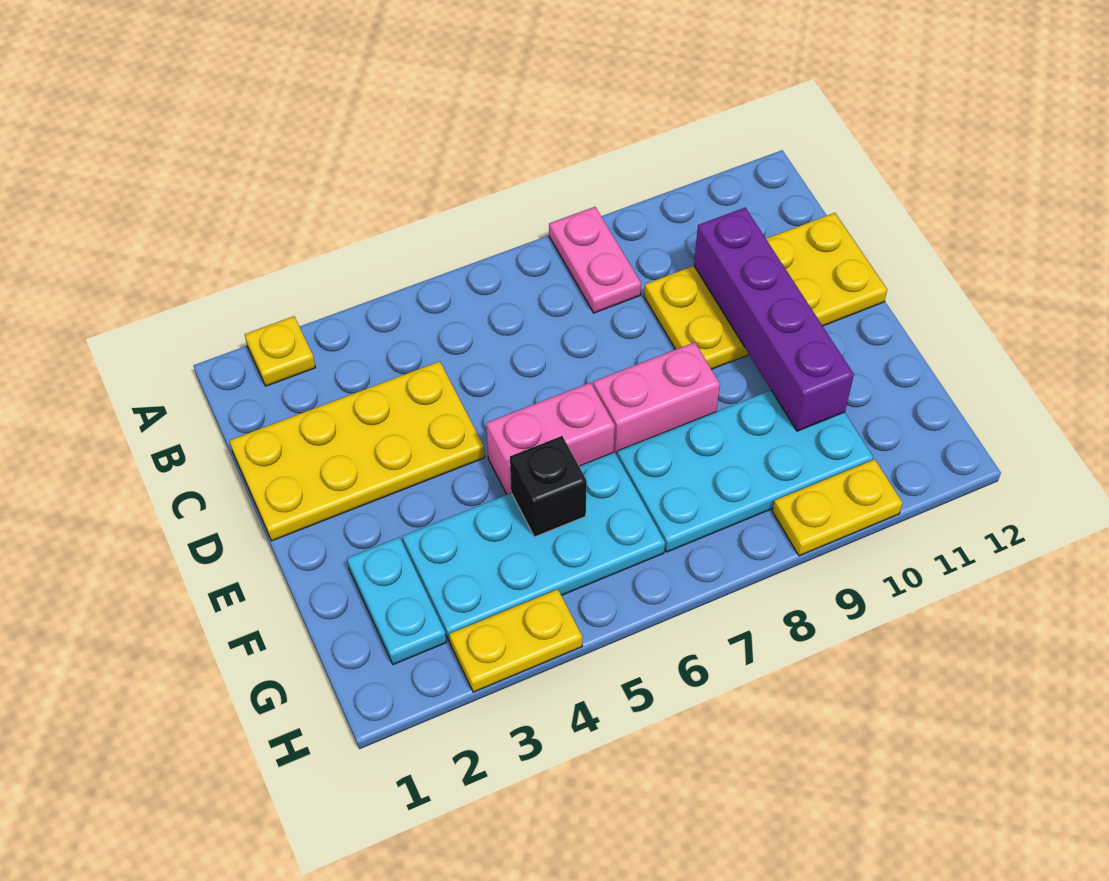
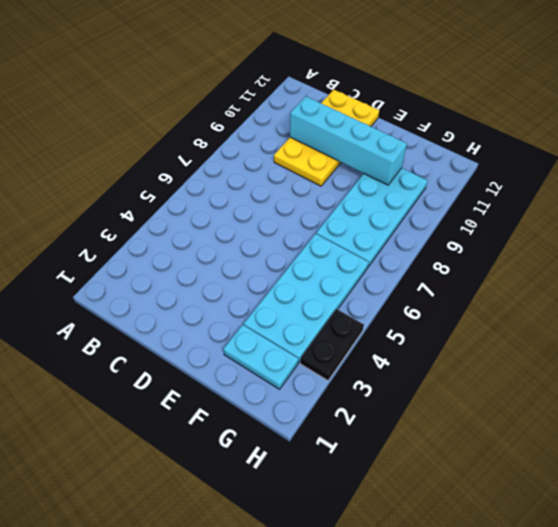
cyan brick C10:F10 level 2 -> purple brick C10:F10 level 2
black plate H3:H4 level 1 -> yellow plate H3:H4 level 1
none -> yellow plate A2 level 1
none -> pink plate A8:B8 level 1
none -> yellow plate C1:D4 level 1

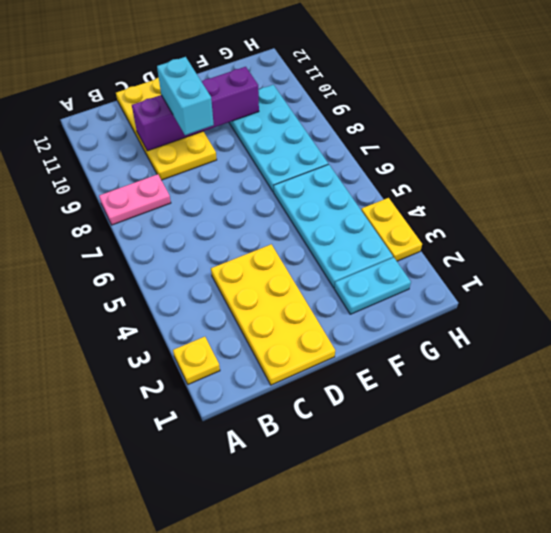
cyan brick D9:D10 level 3 -> none
none -> pink brick E5:E6 level 1
none -> pink brick E7:E8 level 1
none -> yellow plate H9:H10 level 1

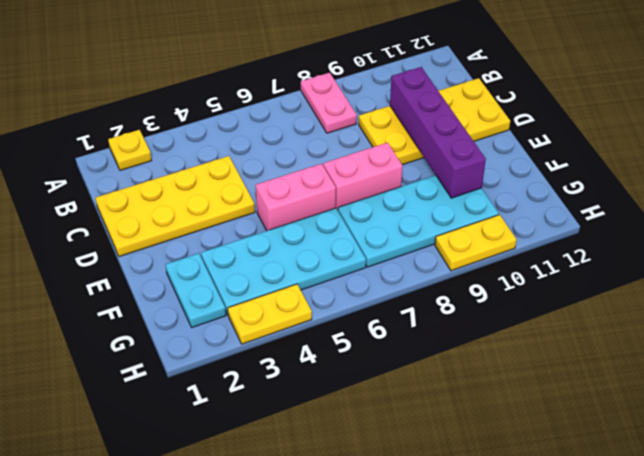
none -> black brick F5 level 2

